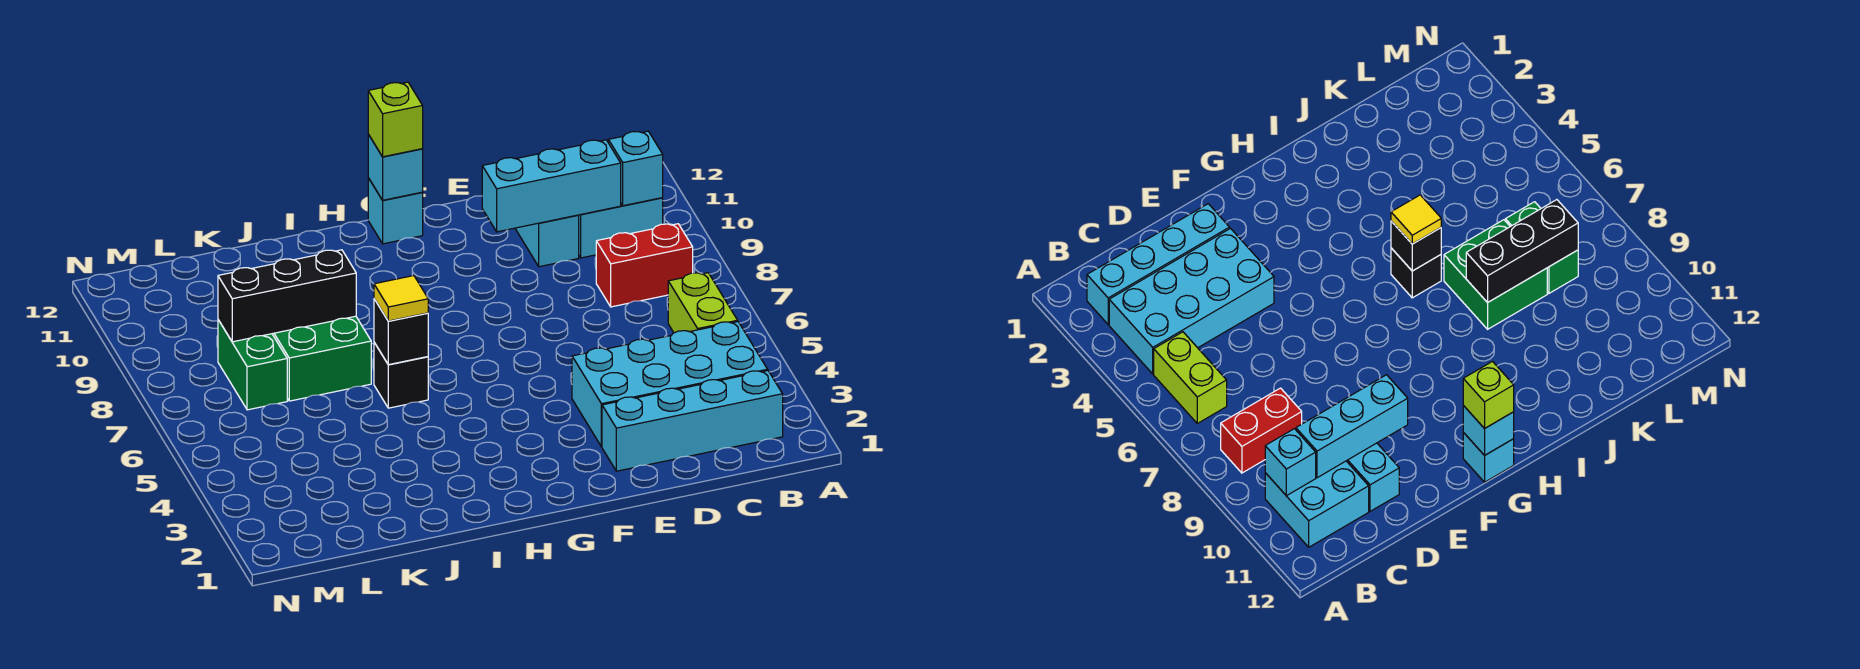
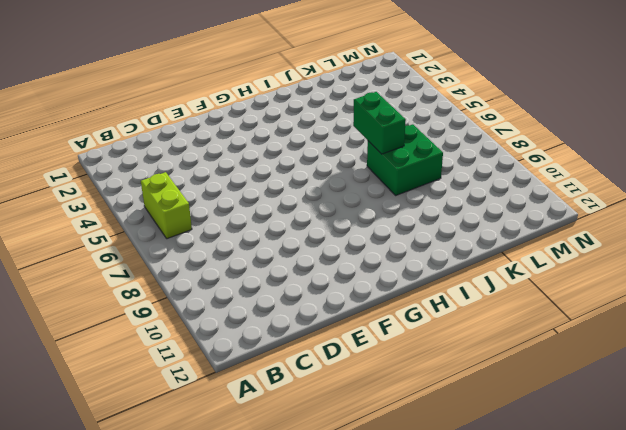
green brick J6:J7 level 2 -> green brick L7:L8 level 1
none -> cyan brick B2:E2 level 1
none -> cyan brick B3:E4 level 1
none -> red brick B8:C8 level 1

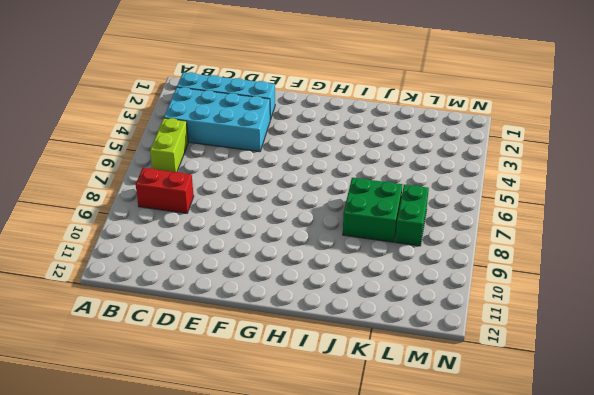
none -> cyan brick B10:C11 level 1
none -> cyan brick D10:D11 level 1
none -> cyan brick G12 level 1

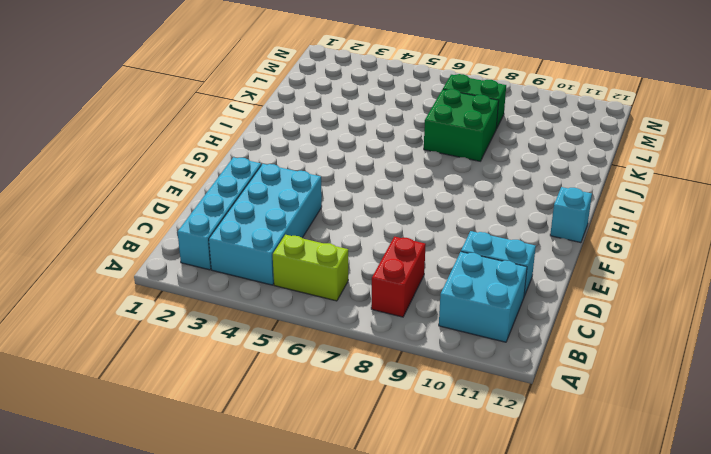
none -> black brick I6 level 1
none -> cyan brick B10 level 2
none -> cyan brick C10:E10 level 2

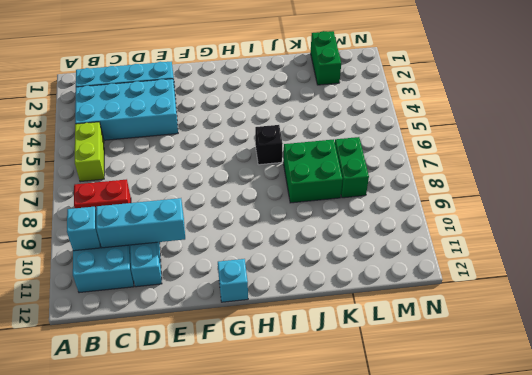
green brick L1:L2 level 1 -> none
none -> cyan brick G12 level 2
none -> black brick I6 level 2
none -> black brick J8:L8 level 2

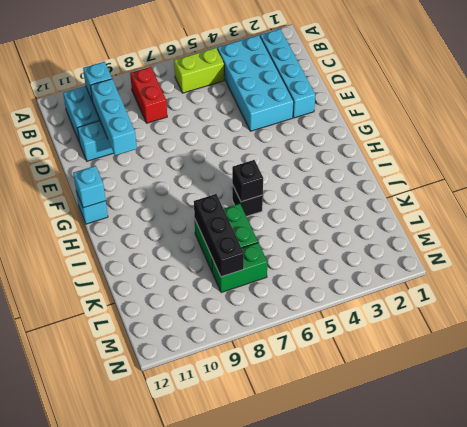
none -> lime brick G12 level 3
none -> yellow tile I6 level 3

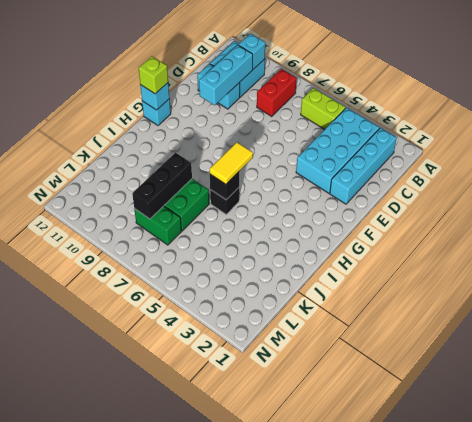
yellow tile H6:I6 level 3 -> yellow tile I6 level 3

